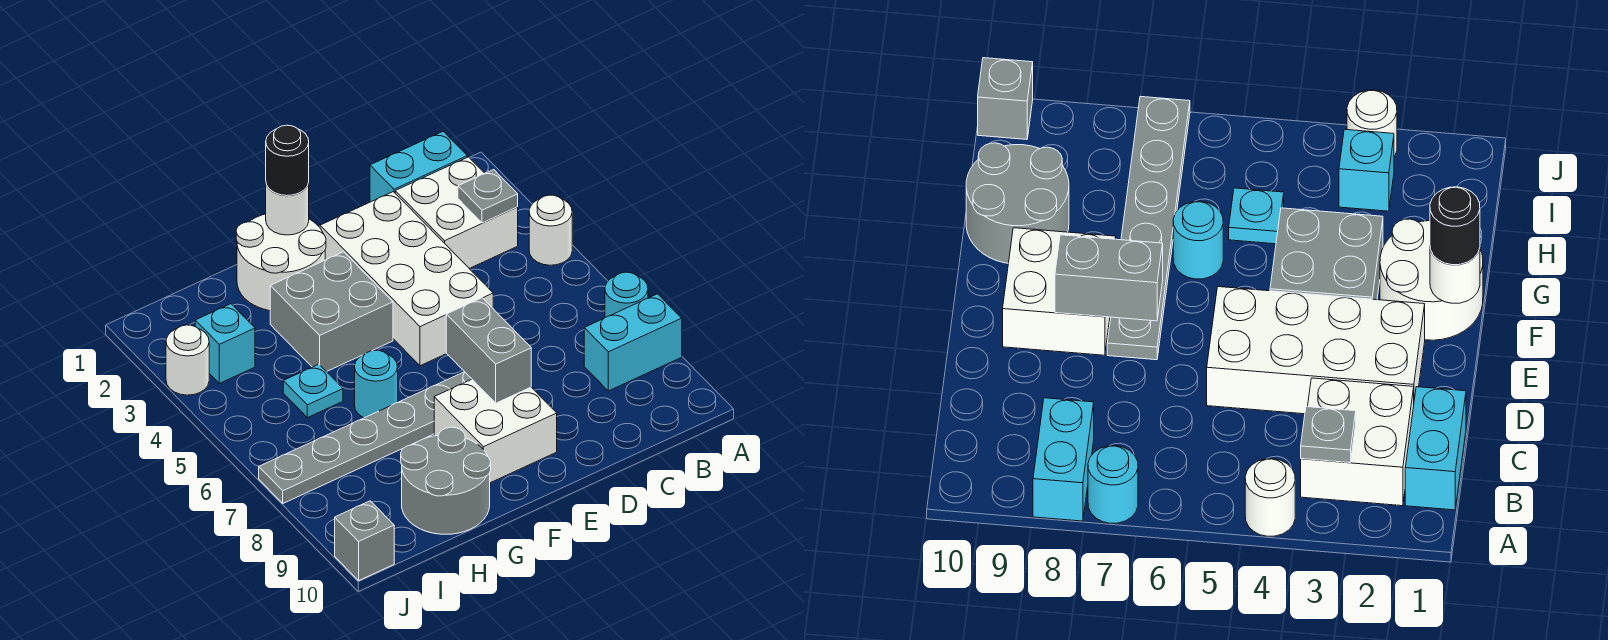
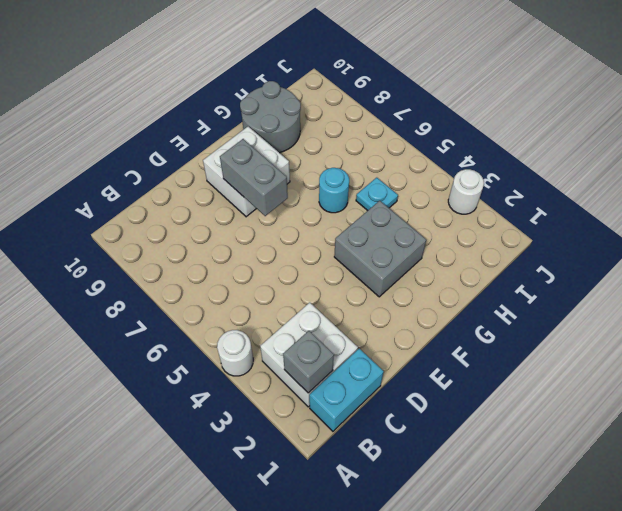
grey brick B2 level 2 -> grey brick J10 level 1
none -> cyan round brick A7 level 1
none -> cyan brick A8:B8 level 1
none -> white brick D2:E5 level 1

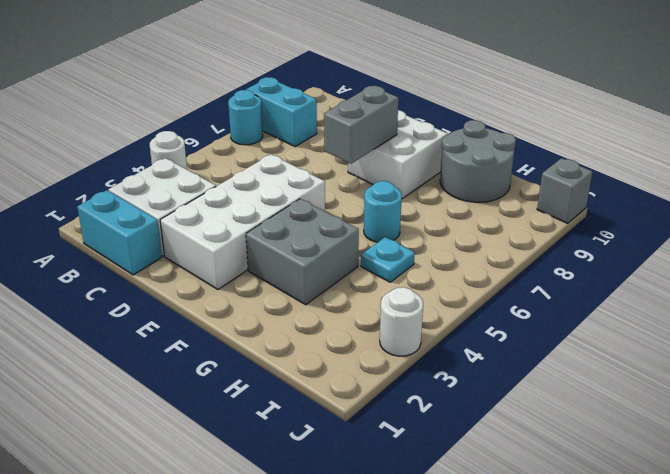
none -> grey plate E7:J7 level 1
none -> white round brick F1:G2 level 1
none -> cyan brick I3 level 1

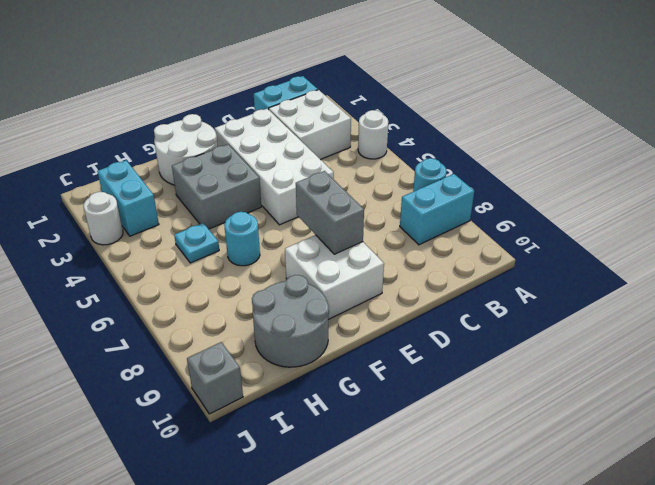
cyan brick I2:I3 level 1 -> cyan brick I3 level 1
none -> grey plate E7:J7 level 1
none -> grey plate B3 level 2
none -> white round brick F1 level 2

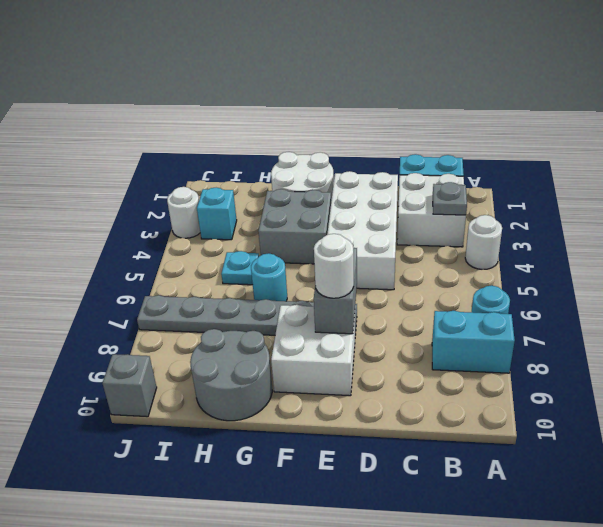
white round brick E8 level 3 -> white round brick F1 level 2
none -> black round brick F1 level 3

